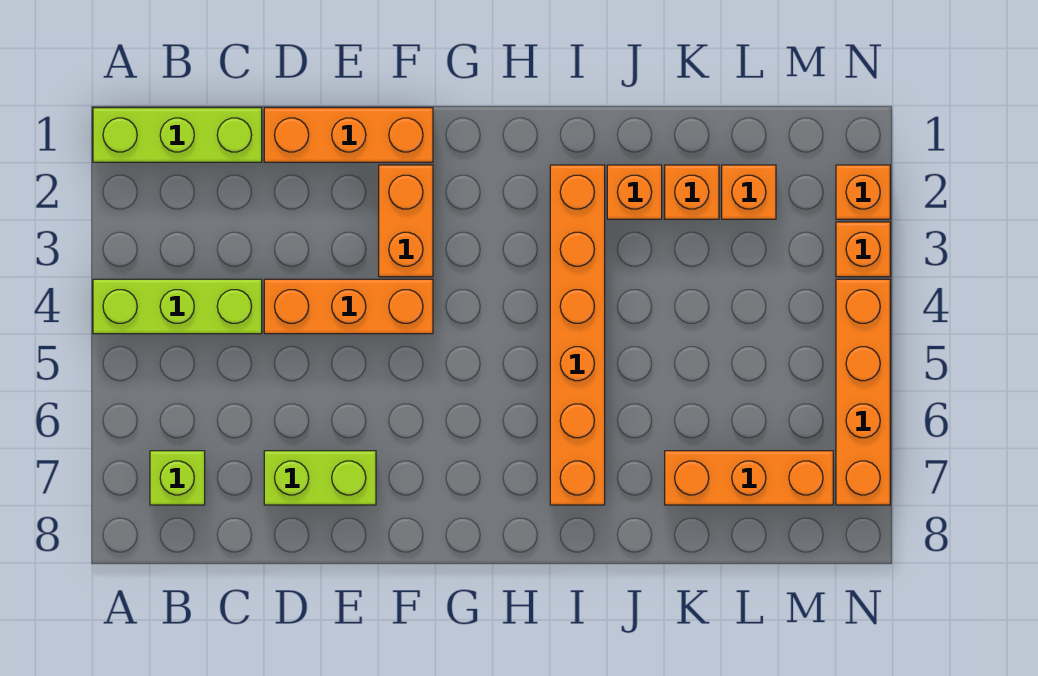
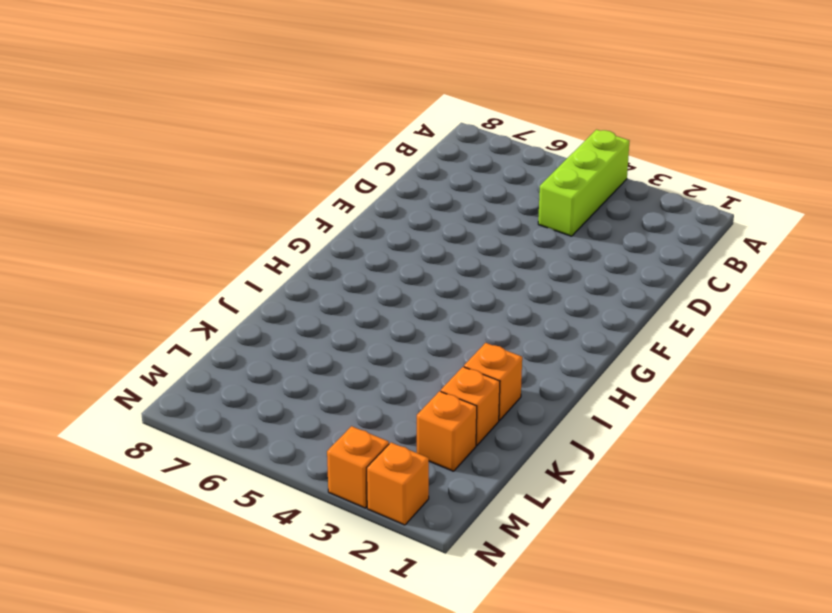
none -> lime brick A1:C1 level 1
none -> lime brick B7 level 1
none -> orange brick D1:F1 level 1

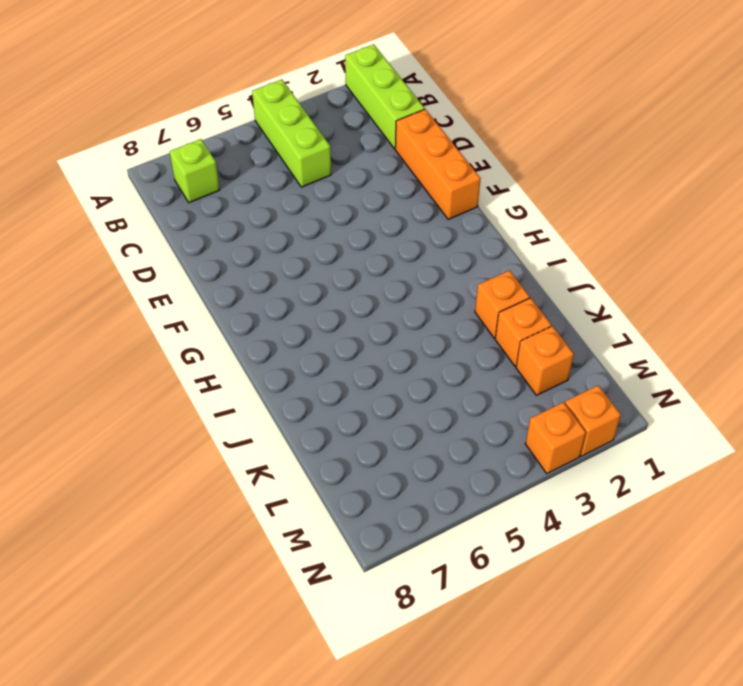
none -> orange brick D4:F4 level 1
none -> lime brick D7:E7 level 1
none -> orange brick F2:F3 level 1

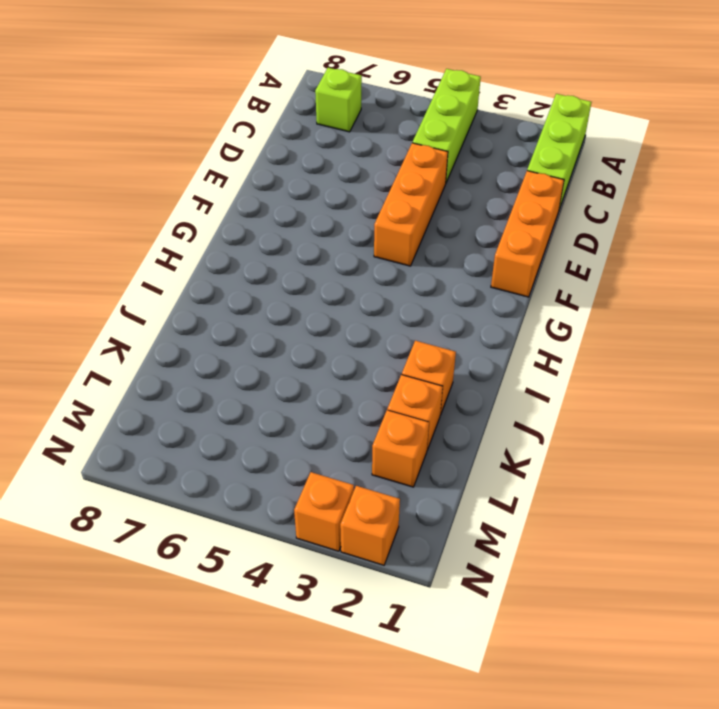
none -> lime brick D7:E7 level 1
none -> orange brick F2:F3 level 1
none -> orange brick I2:I7 level 1

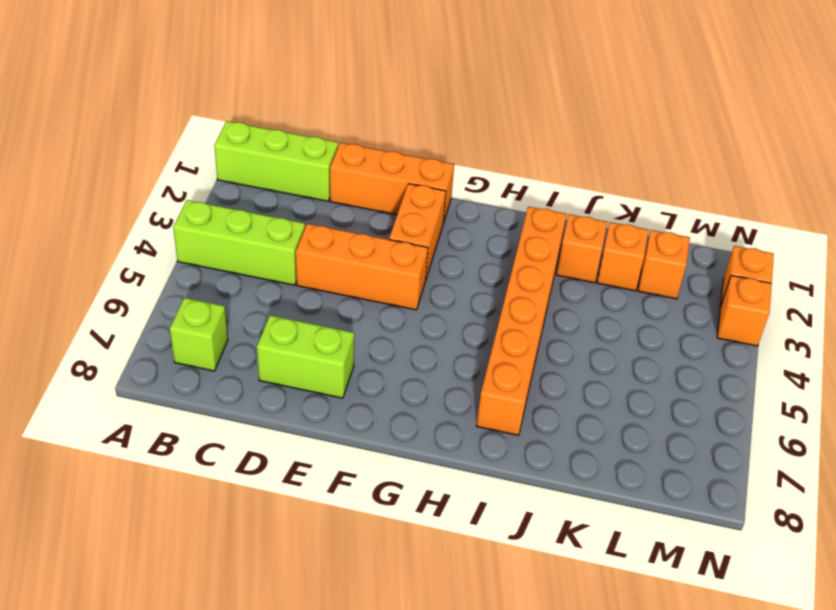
none -> orange brick K7:M7 level 1
none -> orange brick N4:N7 level 1

